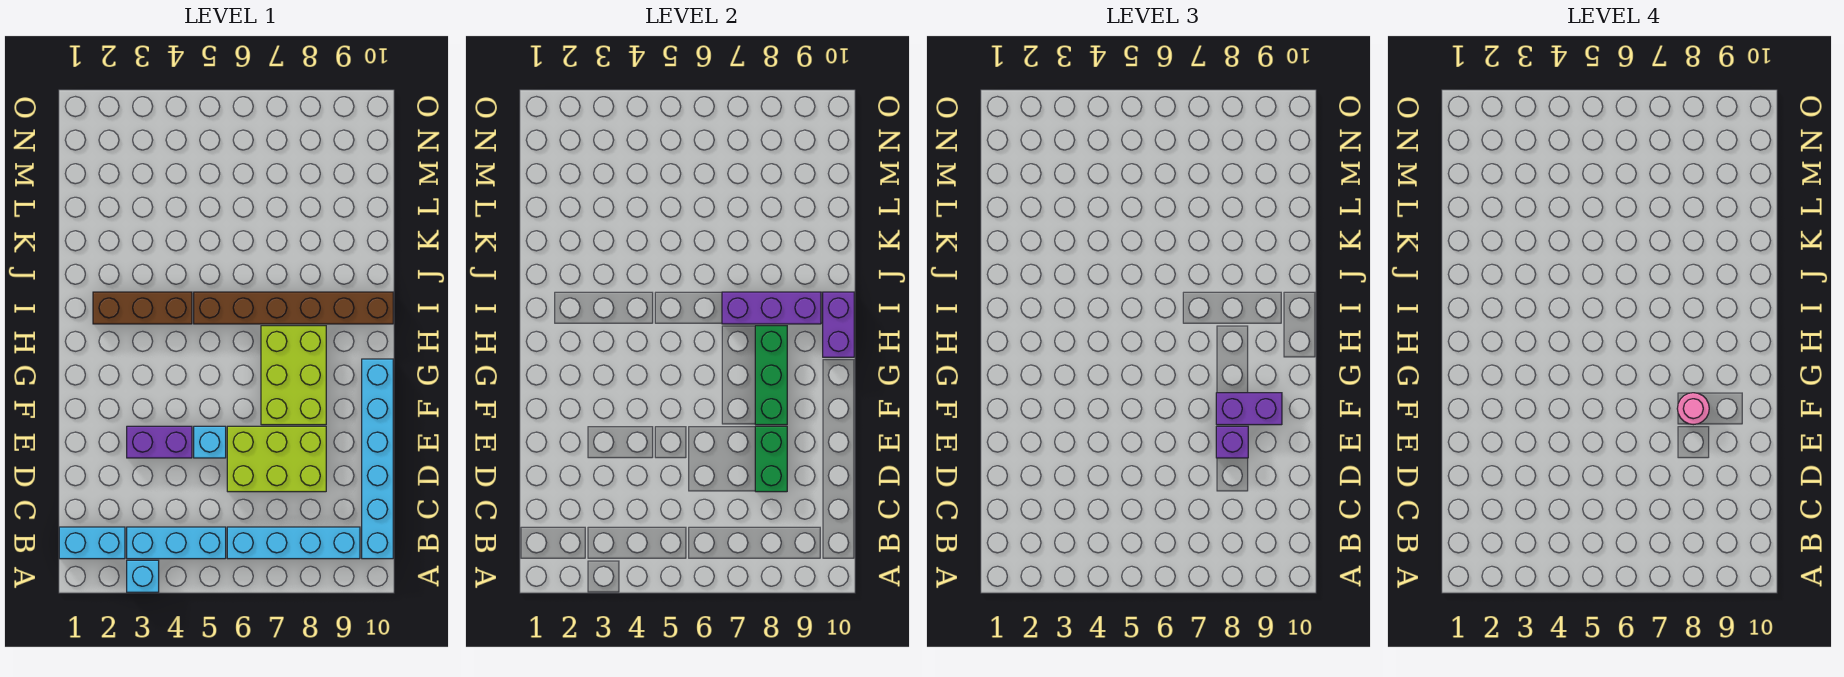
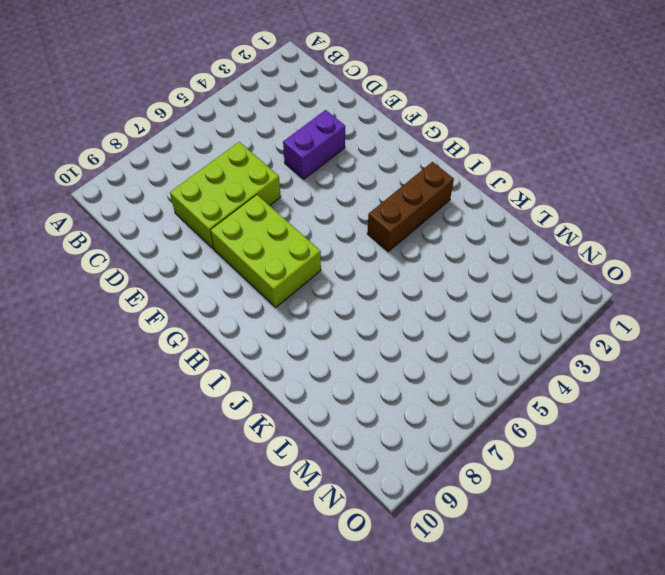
none -> cyan brick A3 level 1
none -> cyan brick B1:B2 level 1
none -> cyan brick B3:B5 level 1

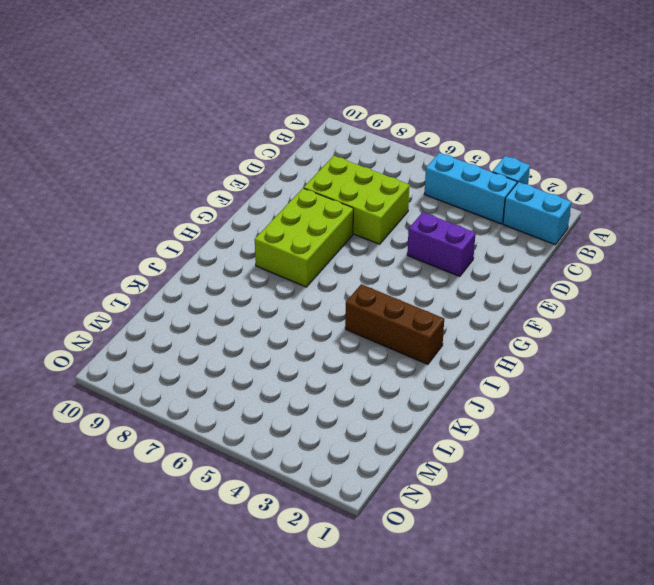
none -> cyan brick B6:B9 level 1
none -> cyan brick B10:G10 level 1
none -> cyan brick E5 level 1

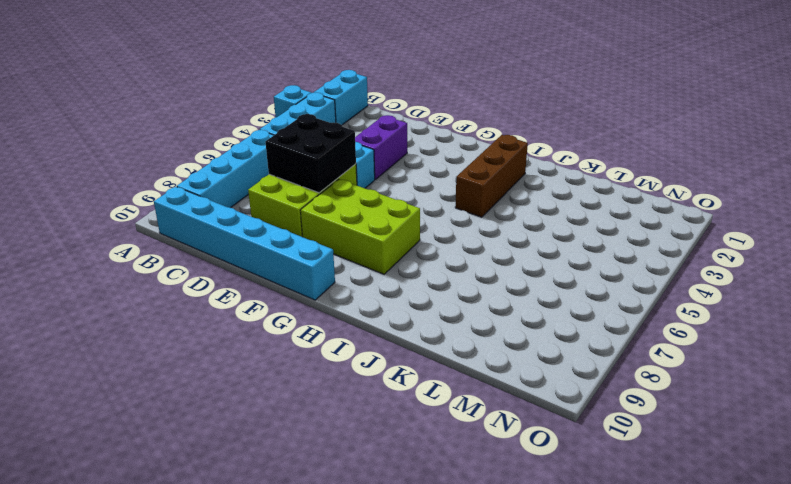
black brick D6:E7 level 2 -> none
none -> brown brick I5:I10 level 1
none -> green brick D8:E8 level 2
none -> green brick F8:H8 level 2

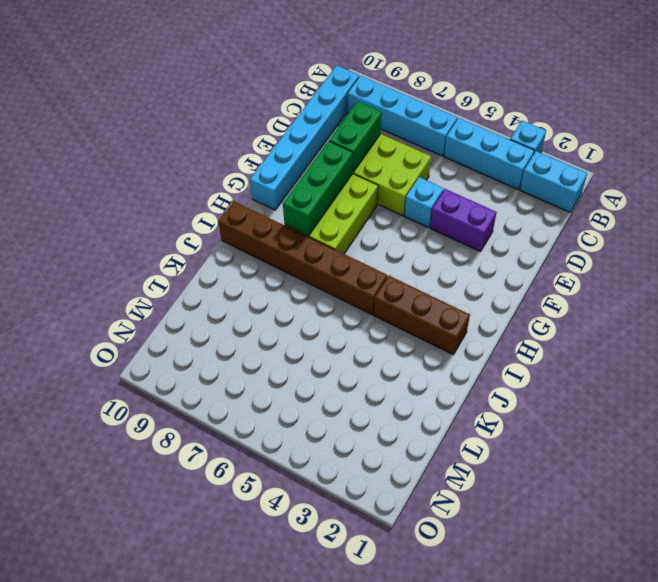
none -> purple brick H10:I10 level 2
none -> purple brick I7:I9 level 2
none -> purple brick E8 level 3

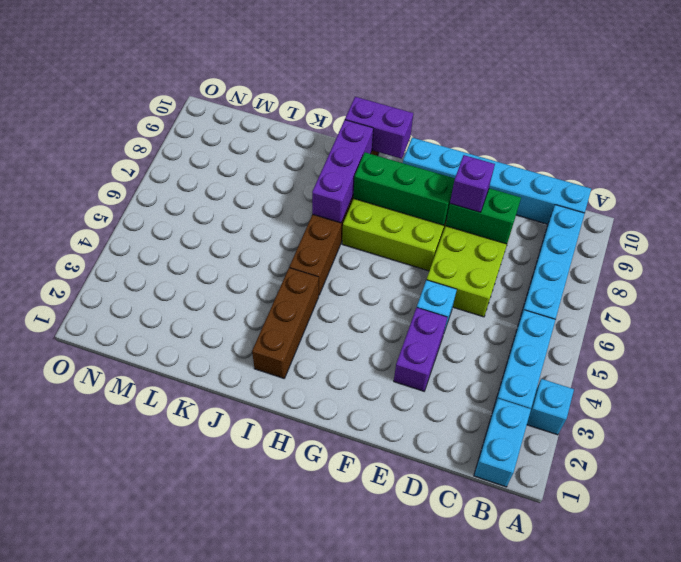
none -> purple brick F8:F9 level 3
none -> pink round brick F8 level 4

